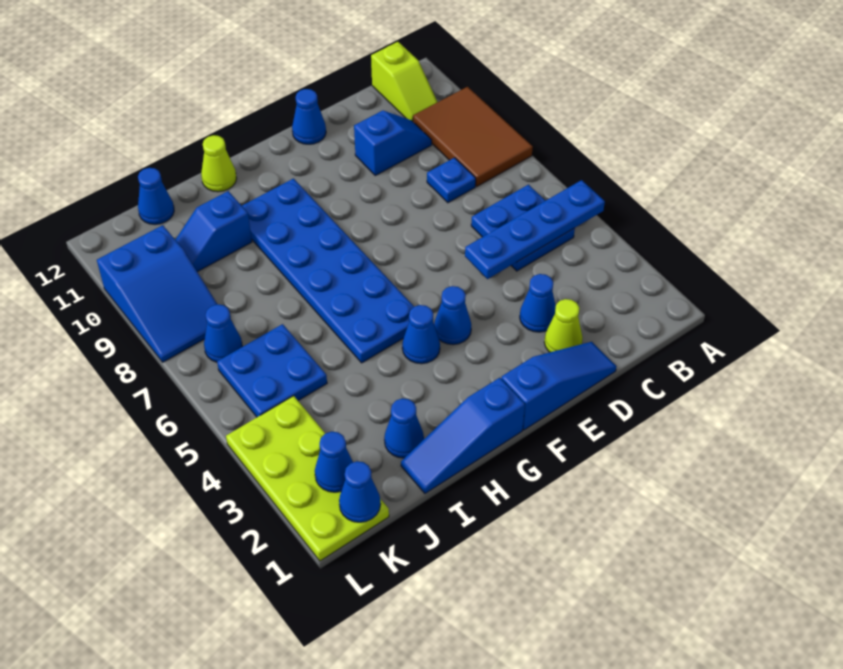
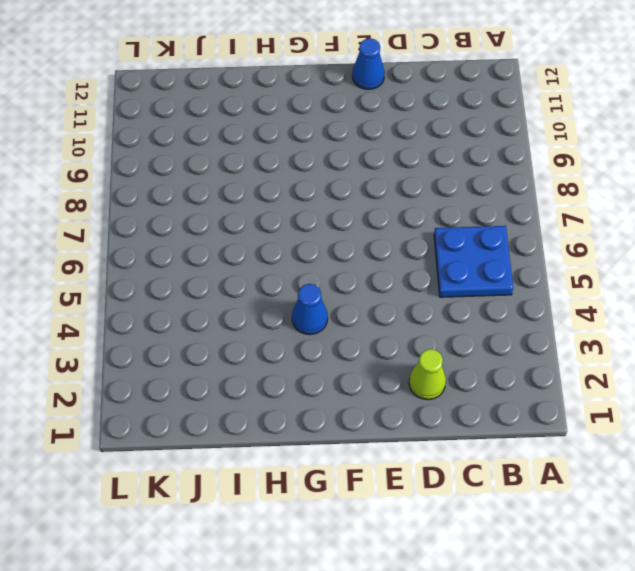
none -> brown tile A8:B10 level 1
none -> lime slope B11:B12 level 1 top 12
none -> blue plate C8 level 1

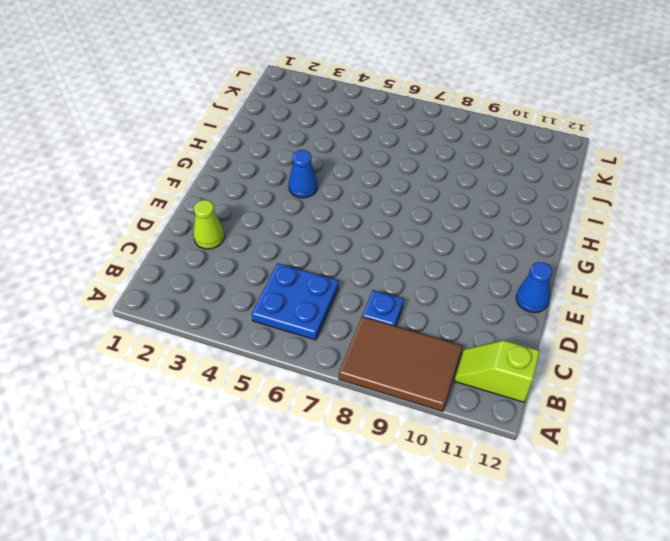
none -> blue slope C10:D10 level 1 top D
none -> blue slope D1:F1 level 1 top F
none -> blue cone D3 level 1

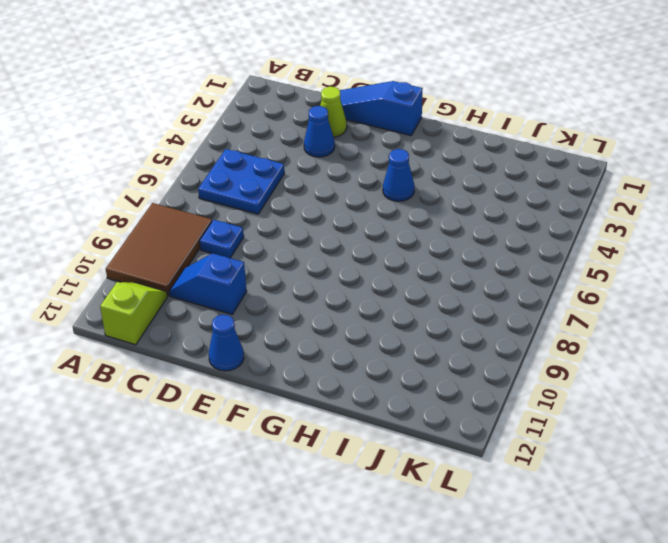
none -> blue cone F4 level 1
none -> blue slope G1:I1 level 1 top G
none -> blue plate G5:H10 level 1

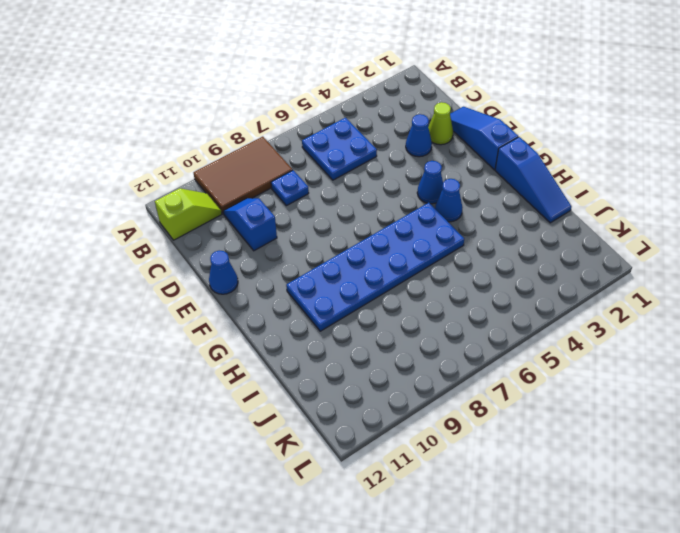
none -> lime cone H12 level 1
none -> blue cone I2 level 1
none -> blue slope I10:J10 level 1 top I

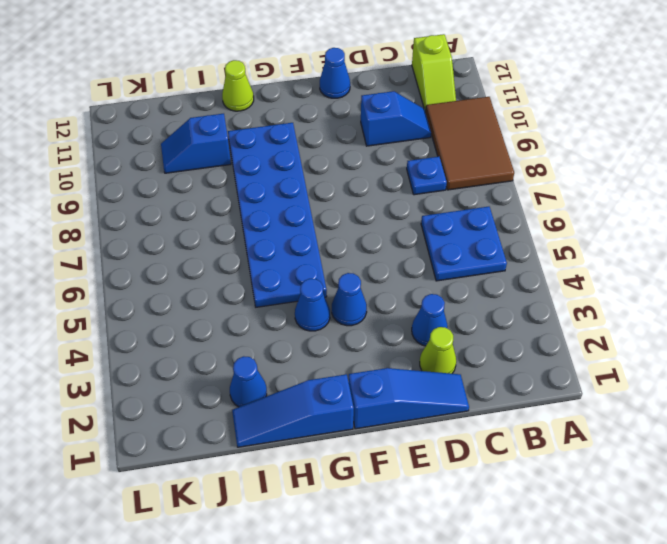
none -> blue plate J5:K6 level 1
none -> blue cone J12 level 1
none -> lime plate K1:L4 level 1

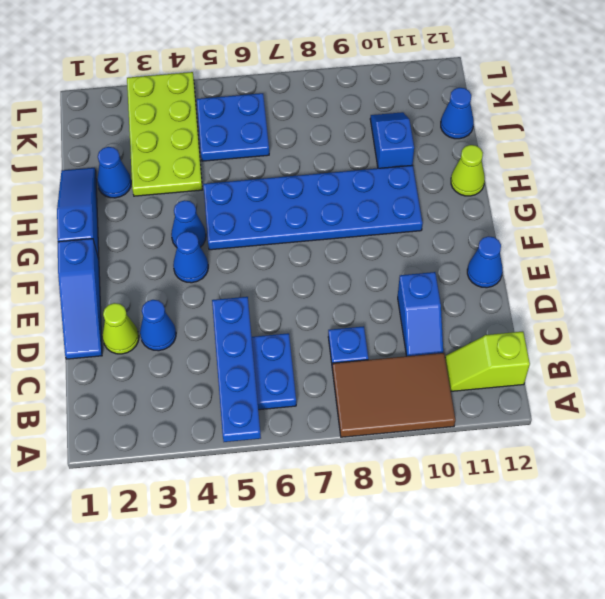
lime plate I3:L4 level 1 -> lime plate K1:L4 level 1
none -> blue cone K7 level 1
none -> blue slope K8:L10 level 1 top 10
none -> blue cone K1 level 2

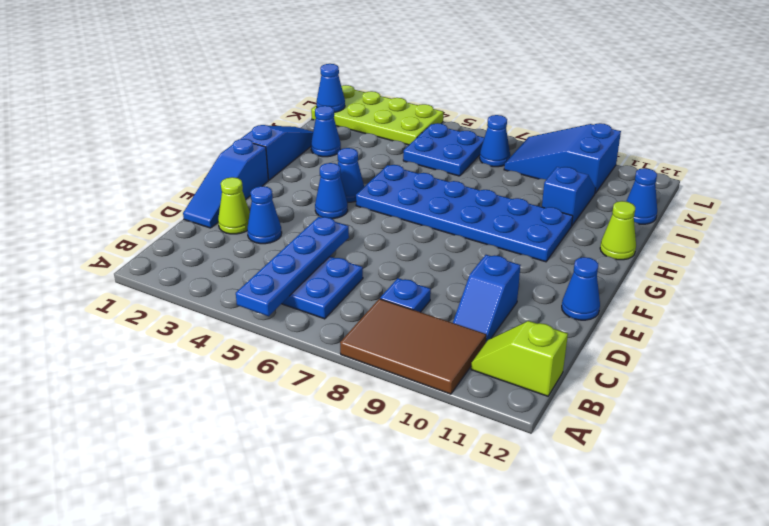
none -> blue cone K2 level 2

